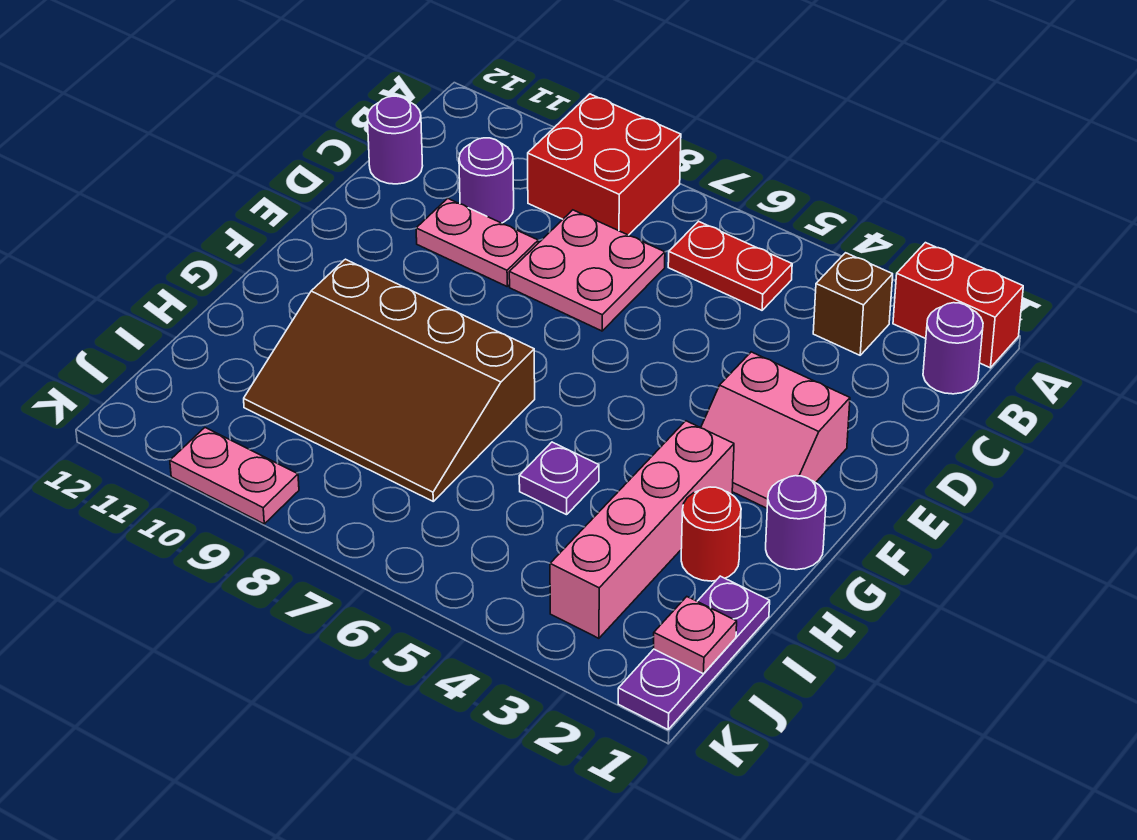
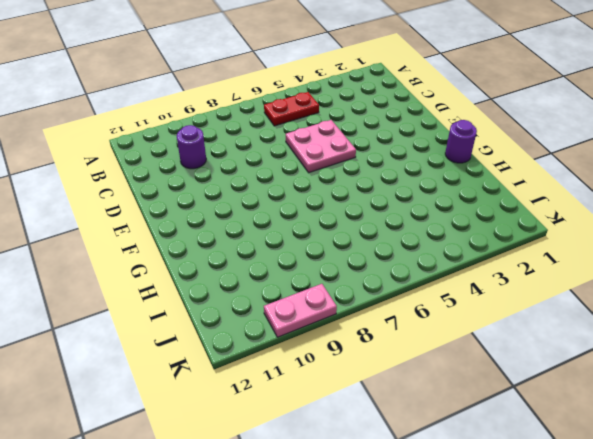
pink plate D5:E6 level 1 -> pink plate C7:D8 level 1
none -> red brick A1:A2 level 1
none -> red brick A8:B9 level 1
none -> purple round brick B1 level 1

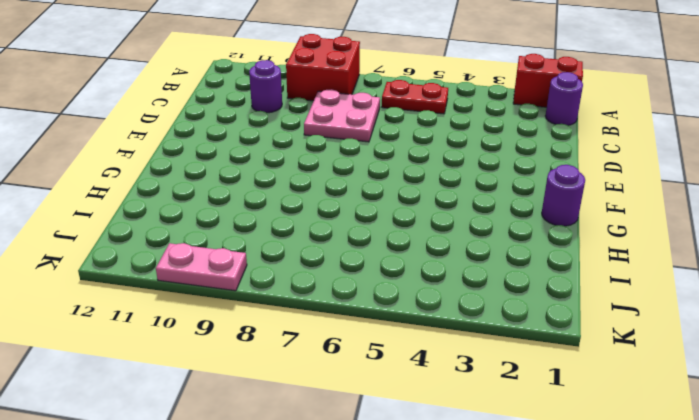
none -> brown brick B3 level 1
none -> purple round brick C12 level 1
none -> pink plate D9:D10 level 1

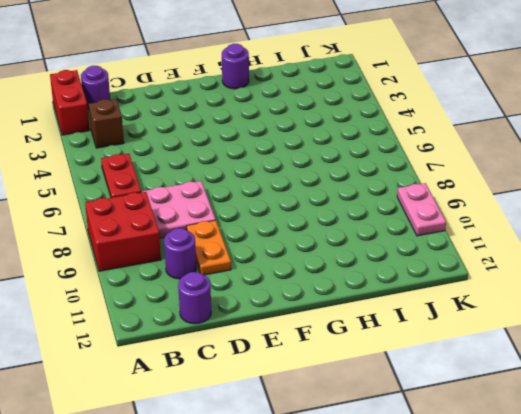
orange plate D9:D10 level 1 -> pink plate D9:D10 level 1
none -> pink slope E2:F3 level 1 top E
none -> pink brick G3:J3 level 1
none -> brown slope G7:I10 level 1 top G

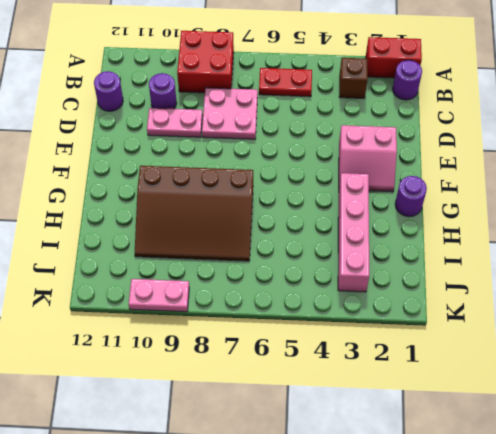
none -> red round brick H2 level 1
none -> purple plate H5 level 1
none -> purple plate I1:K1 level 1

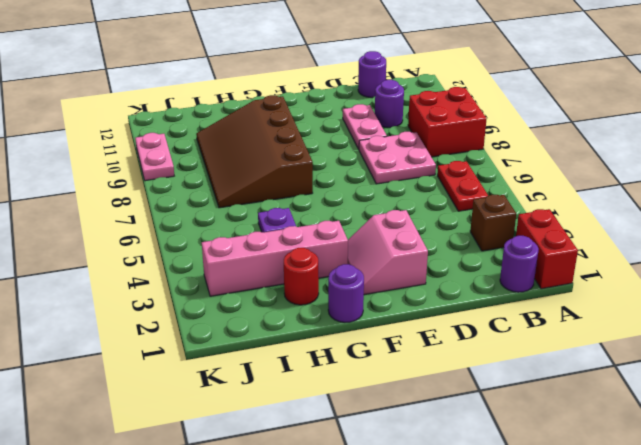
none -> purple plate I1:K1 level 1
none -> pink plate J1 level 2

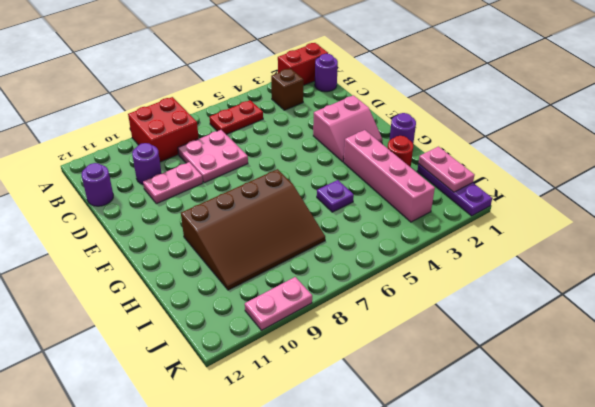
pink plate I1:J1 level 2 -> pink plate J1 level 2

